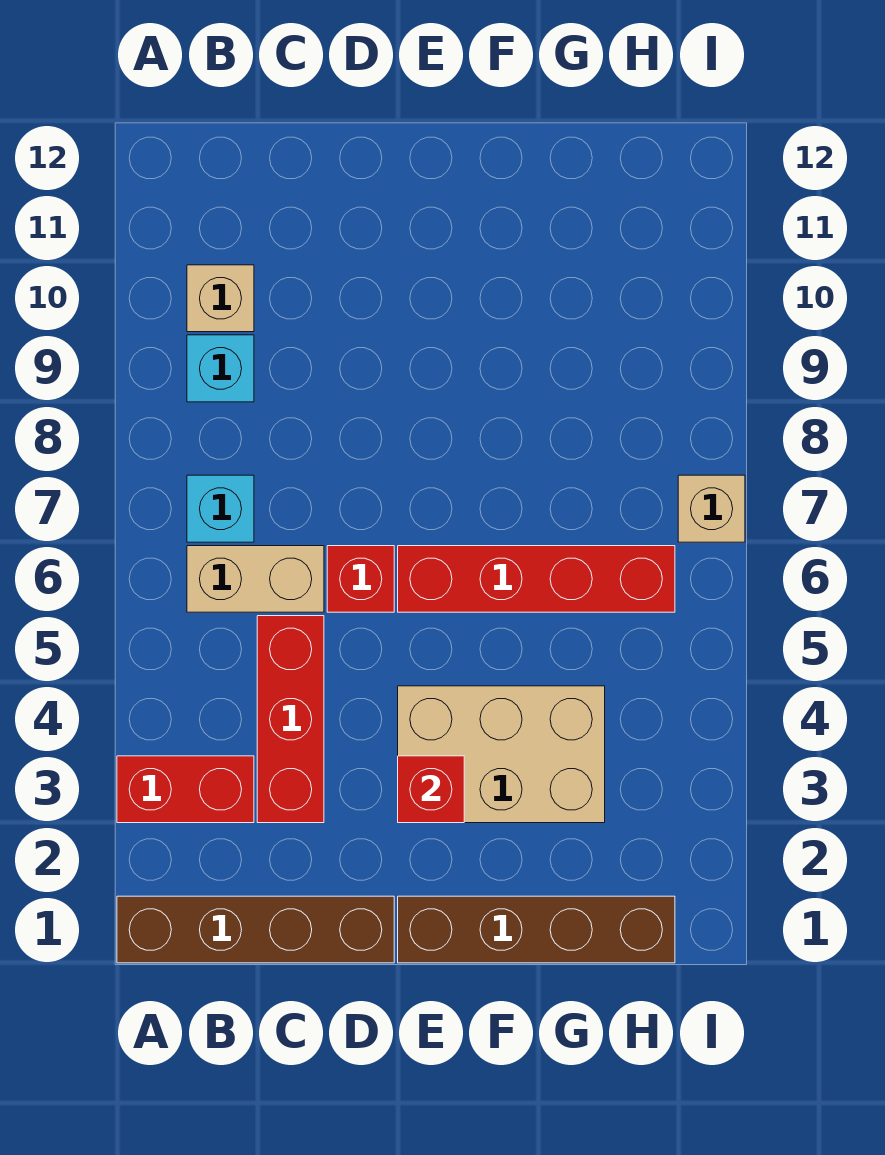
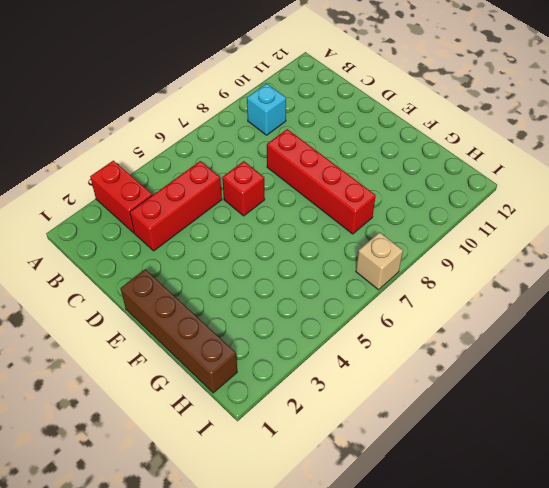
red brick D8:G8 level 1 -> red brick E6:H6 level 1
none -> brown brick A1:D1 level 1
none -> tan brick B6:C6 level 1
none -> cyan brick B7 level 1

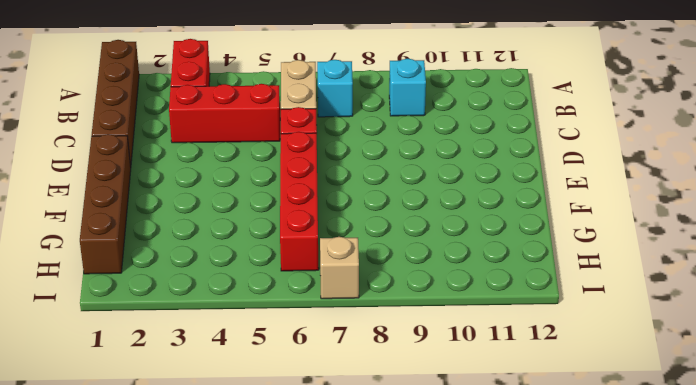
none -> tan brick B10 level 1
none -> tan brick E3:G4 level 1
none -> red brick E3 level 2

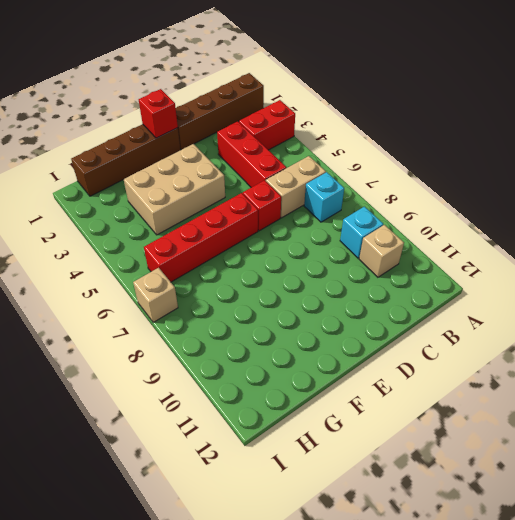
red brick E1 level 2 -> red brick E3 level 2

